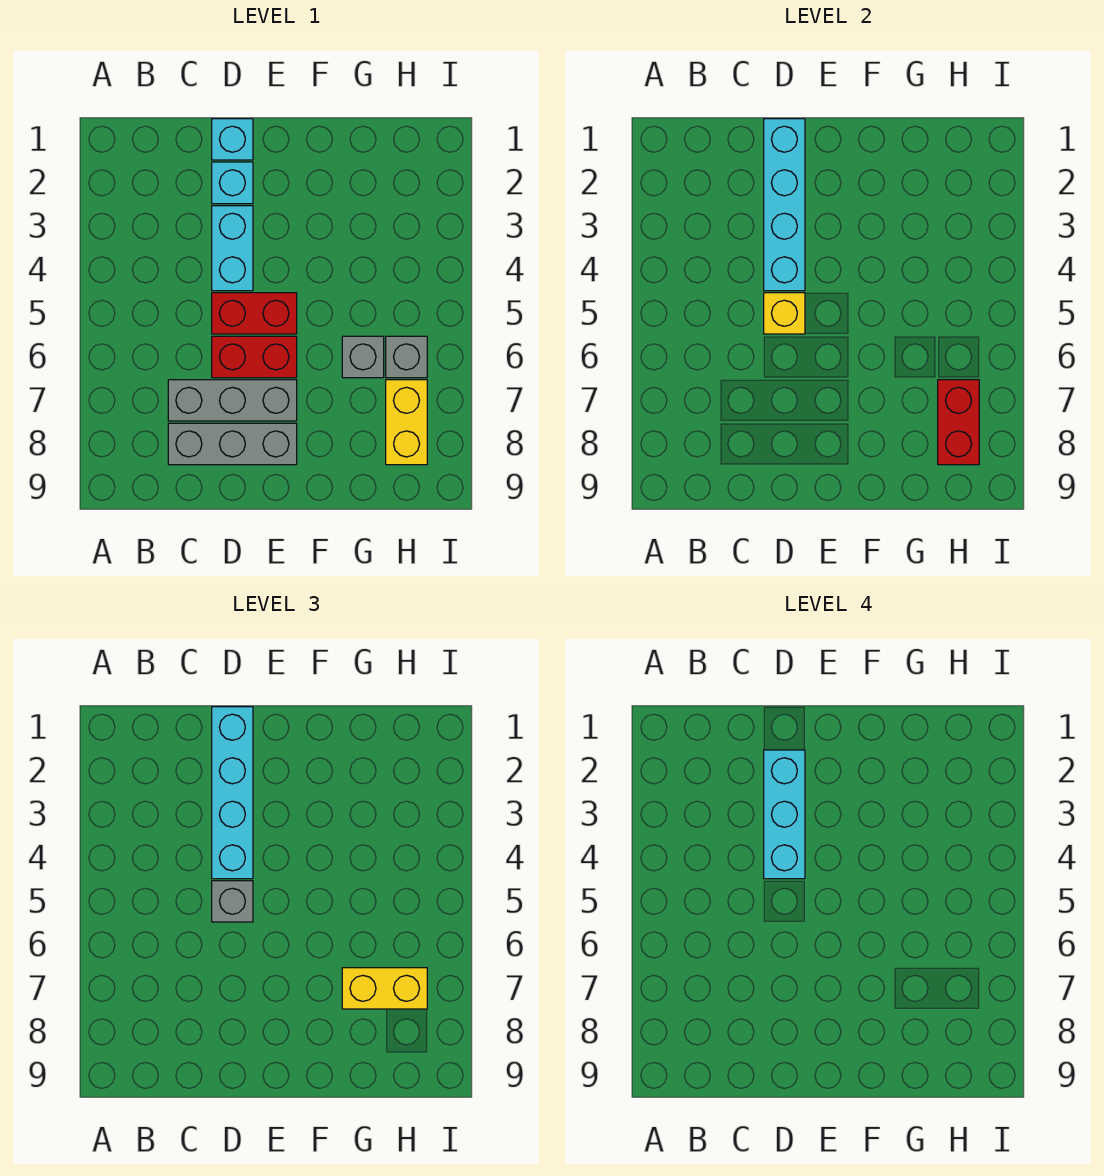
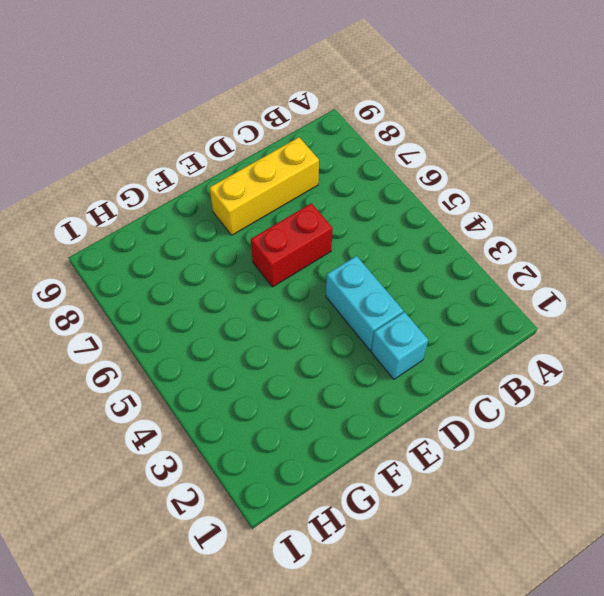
yellow brick C8:E8 level 1 -> grey brick C8:E8 level 1
none -> grey brick C7:E7 level 1
none -> cyan brick D1 level 1
none -> red brick D5:E5 level 1

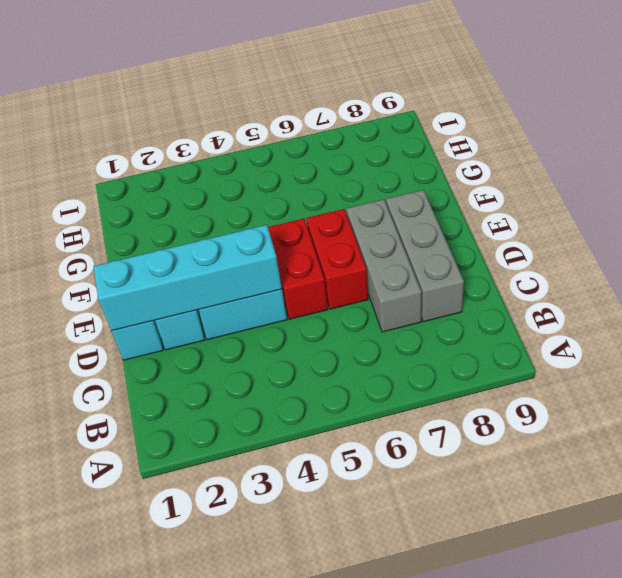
none -> grey brick G6 level 1
none -> grey brick H6 level 1
none -> yellow brick H7:H8 level 1

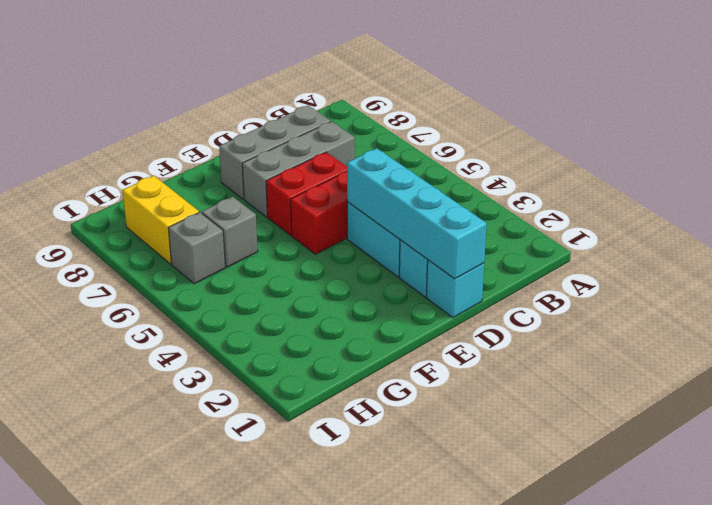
none -> yellow brick D5 level 2
none -> red brick H7:H8 level 2
none -> cyan brick D1:D4 level 3

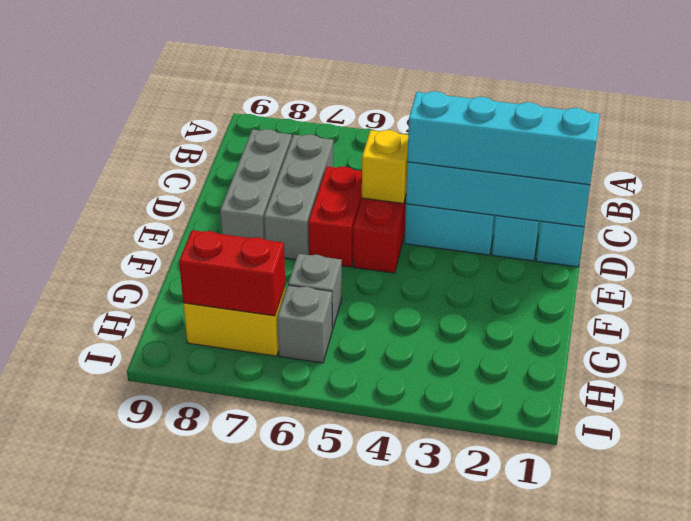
none -> grey brick D5 level 3
none -> yellow brick G7:H7 level 3
none -> cyan brick D2:D4 level 4

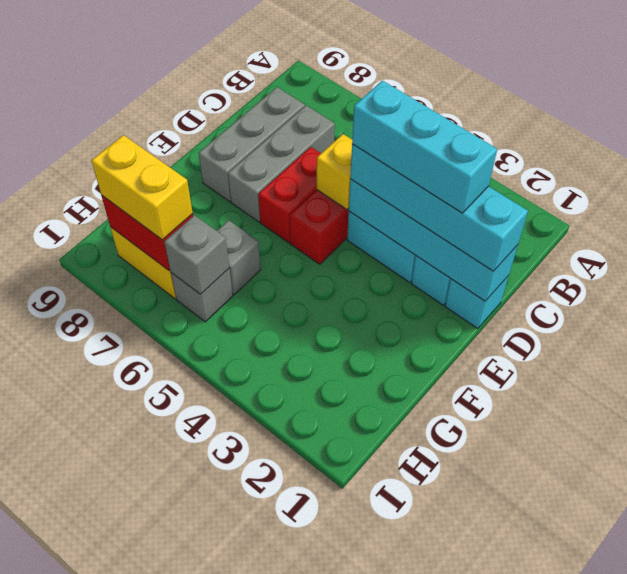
grey brick H6 level 2 -> grey brick D5 level 3
yellow brick H7:H8 level 3 -> yellow brick G7:H7 level 3

